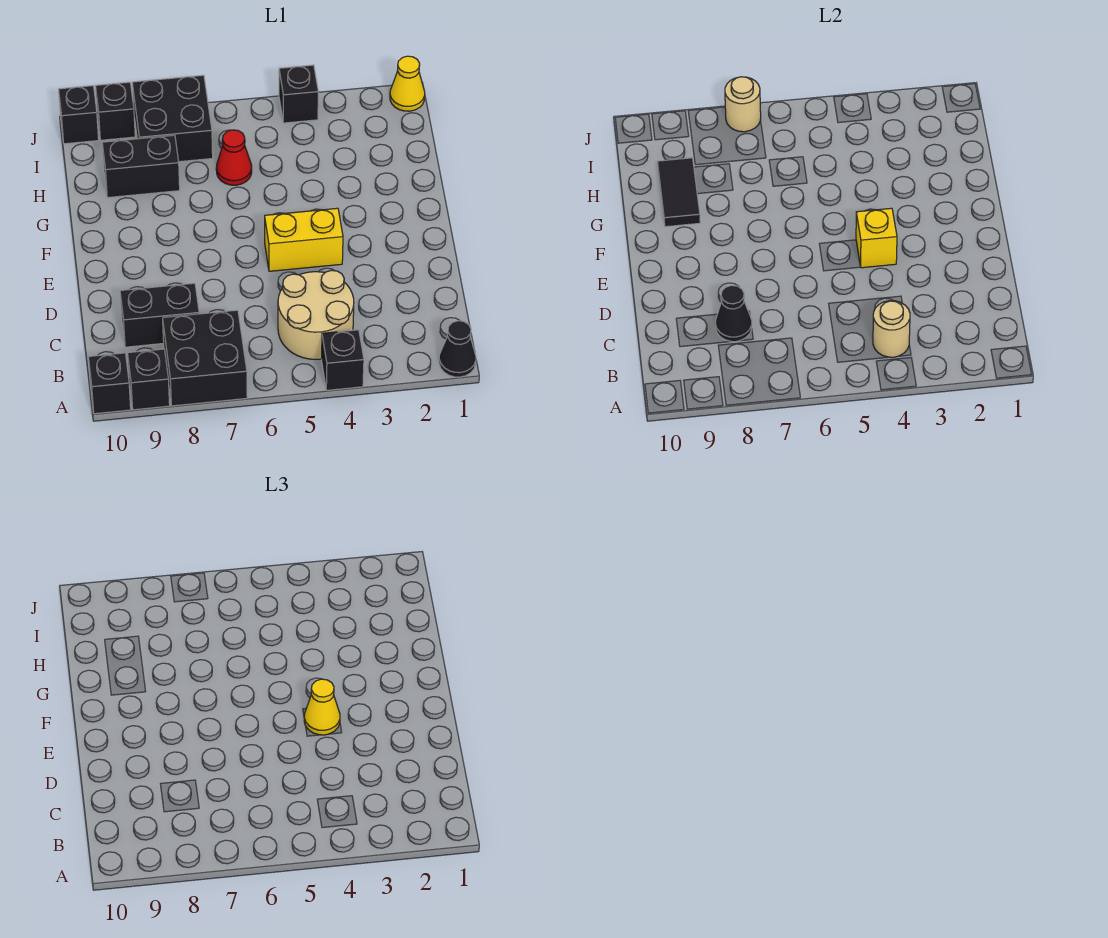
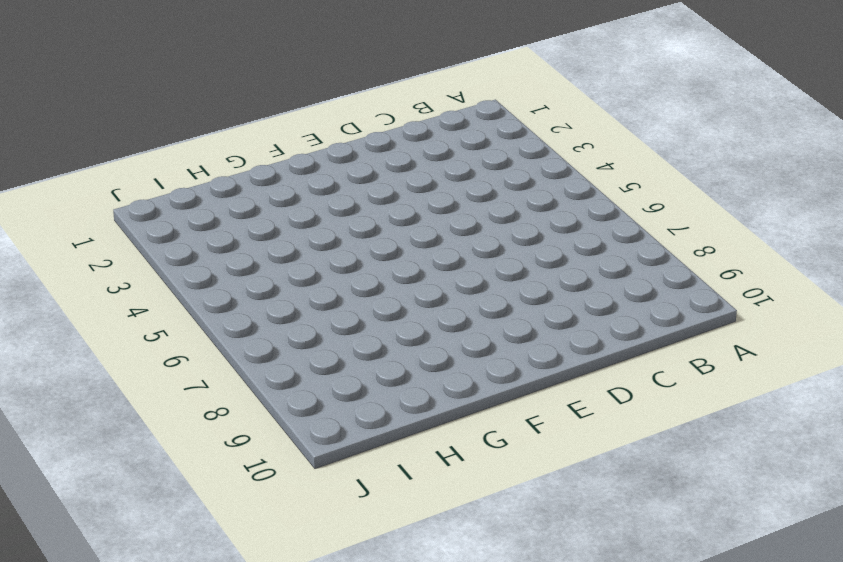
none -> black cone A1 level 1
none -> black brick A4 level 1
none -> black brick A7:B8 level 1

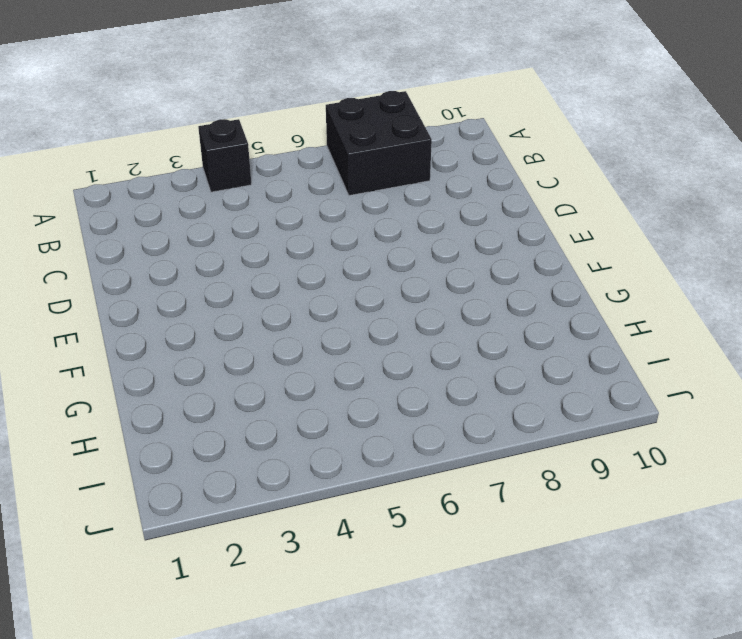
none -> black cone A1 level 1
none -> black brick A9 level 1
none -> black brick A10 level 1

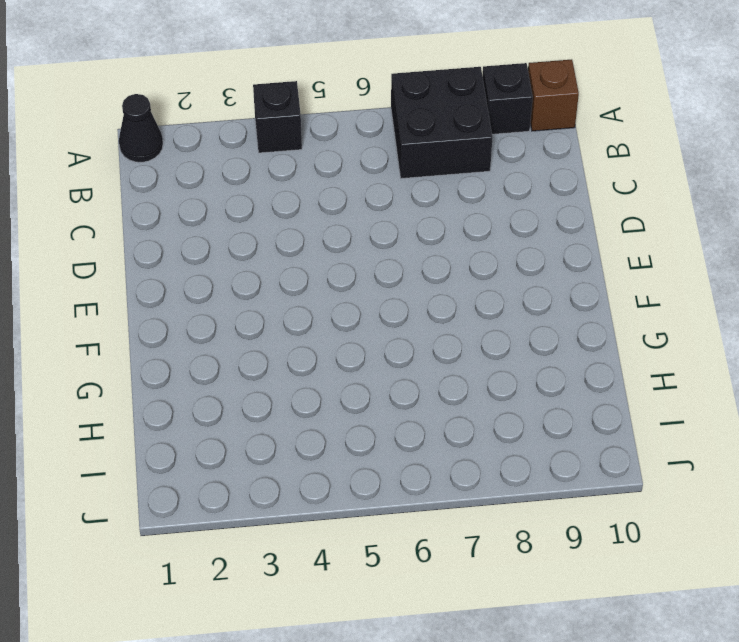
brown brick A10 level 1 -> black brick A10 level 1
none -> tan round brick B4:C5 level 1
none -> black brick C8:C9 level 1
none -> yellow brick E4:E5 level 1

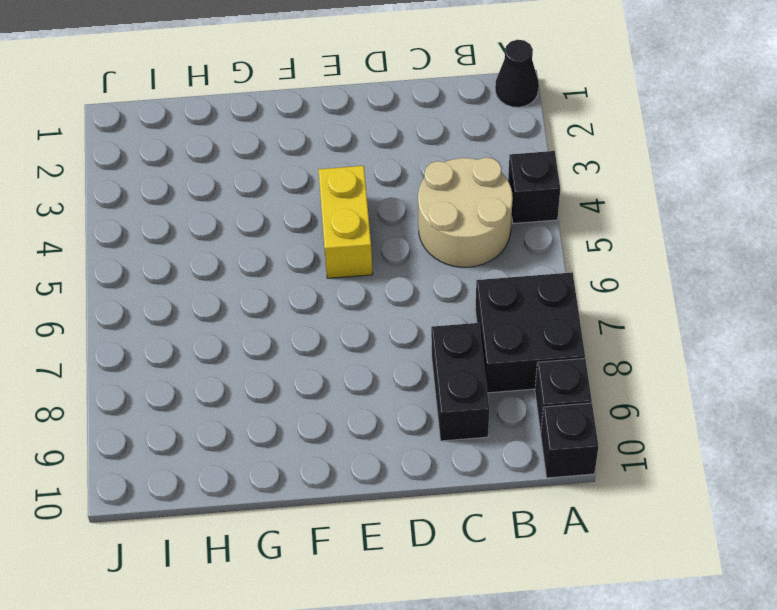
none -> red cone H6 level 1
none -> black brick H8:H9 level 1
none -> black brick I7:J8 level 1

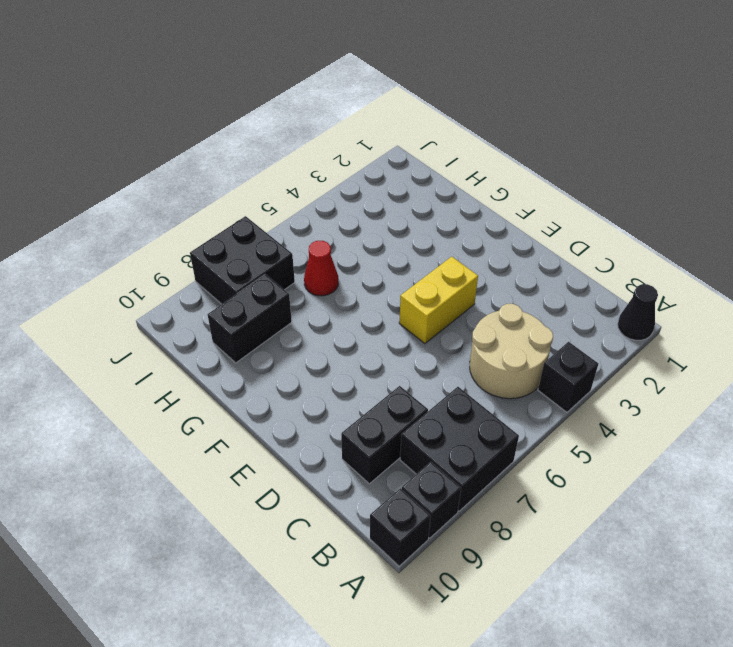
none -> yellow cone J1 level 1
none -> black brick J4 level 1
none -> black brick J9 level 1

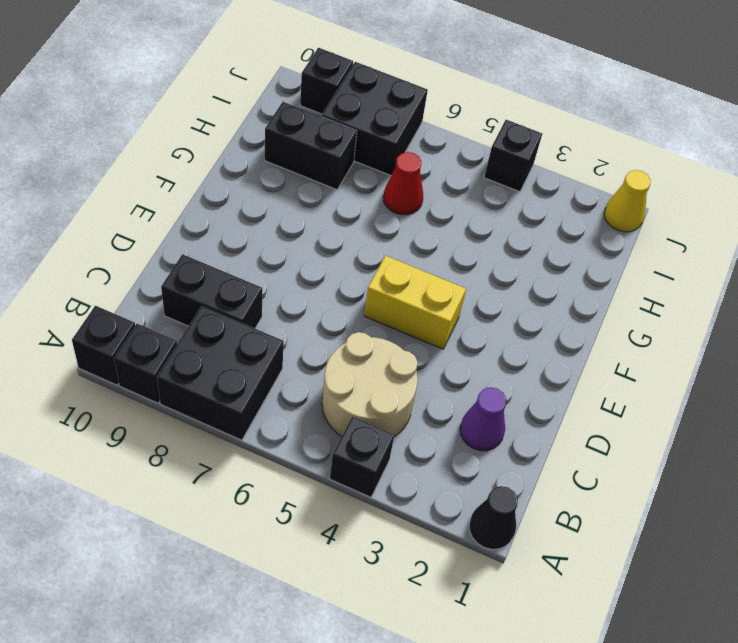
purple cone C2 level 1 -> none
none -> black brick J10 level 1
none -> tan round brick B4 level 2
none -> black cone C8 level 2

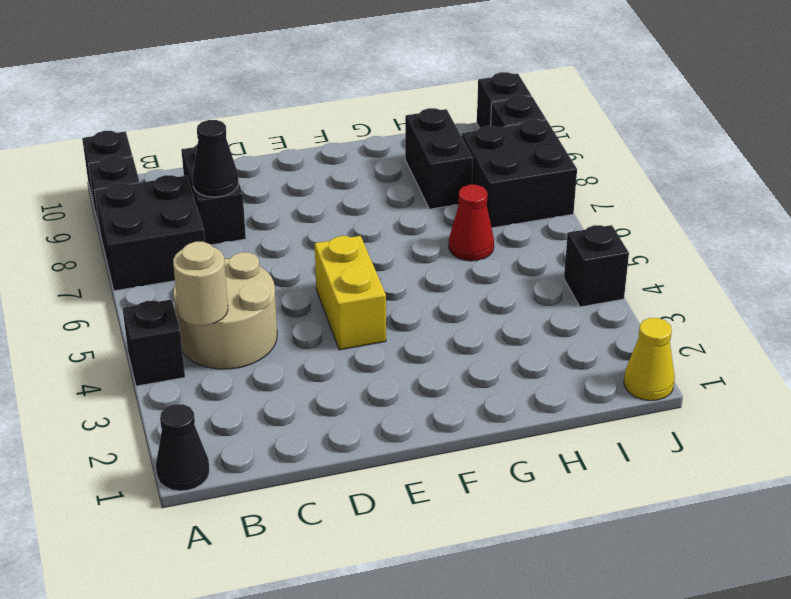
none -> yellow brick E4 level 2
none -> black tile G9:H9 level 2
none -> tan round brick J7 level 2

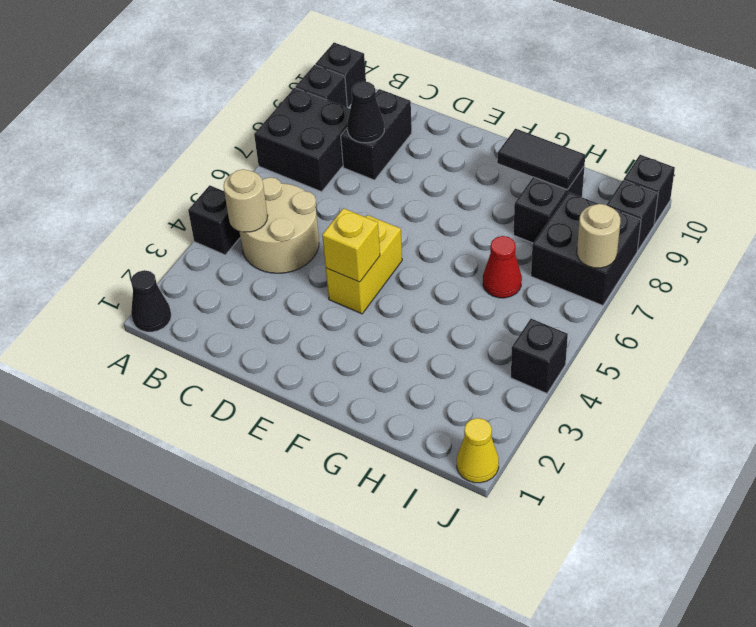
none -> yellow cone E4 level 3

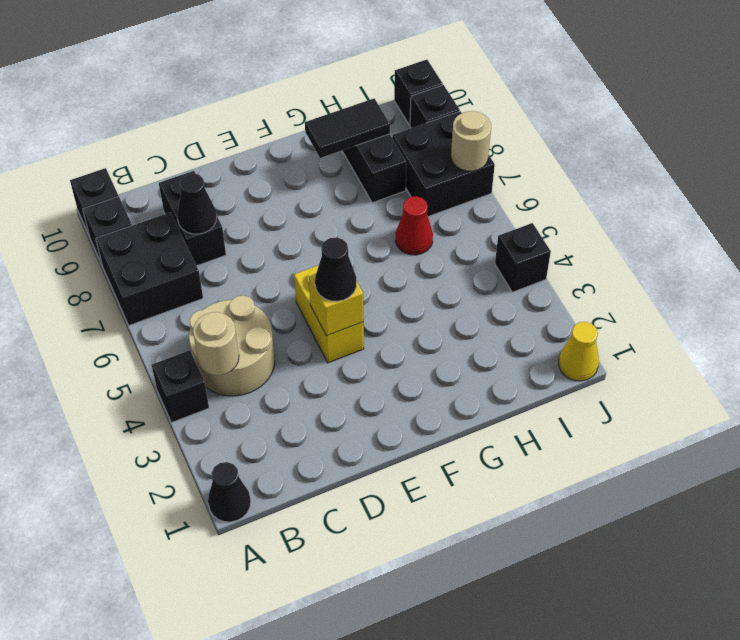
black cone E4 level 3 -> yellow cone E4 level 3

